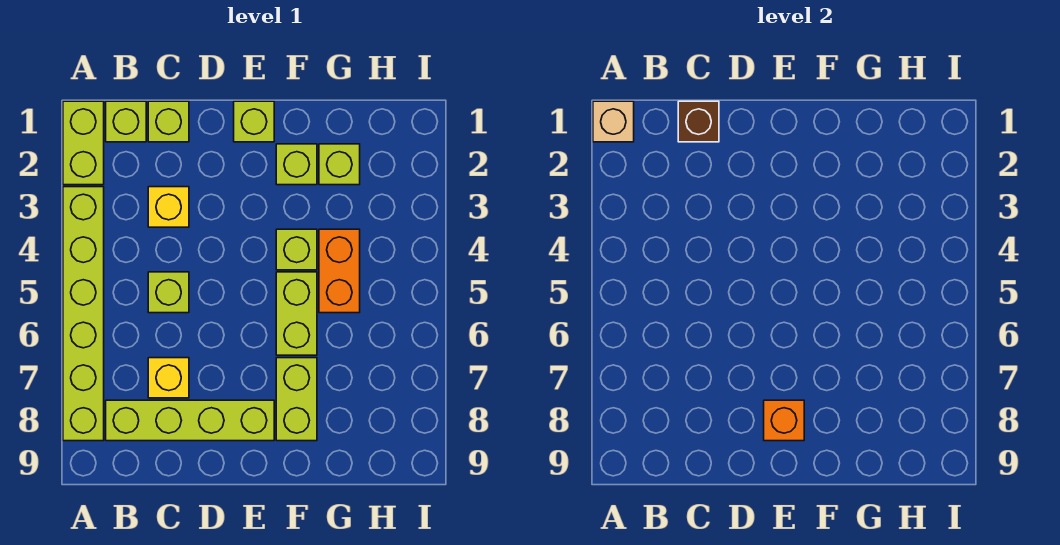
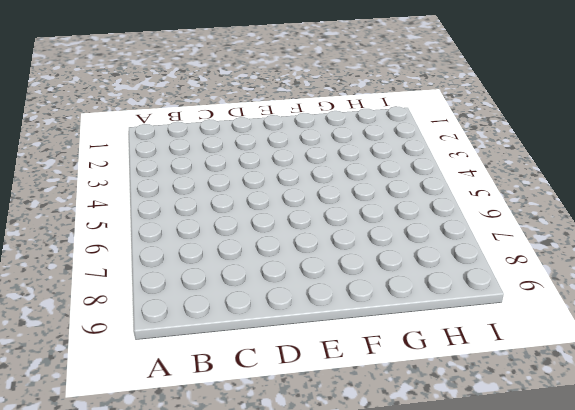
none -> lime brick A1:A2 level 1
none -> lime brick A3:A8 level 1
none -> lime brick B1 level 1

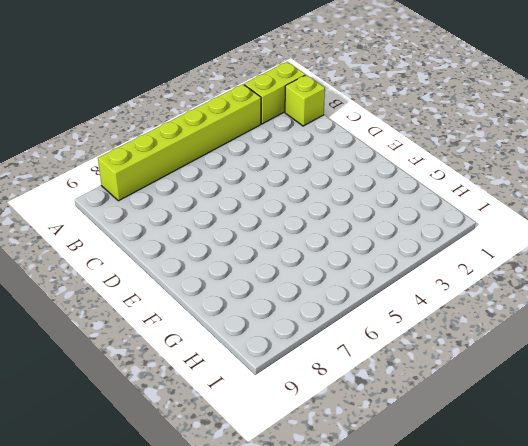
none -> lime brick B8:E8 level 1
none -> lime brick C1 level 1
none -> yellow brick C3 level 1

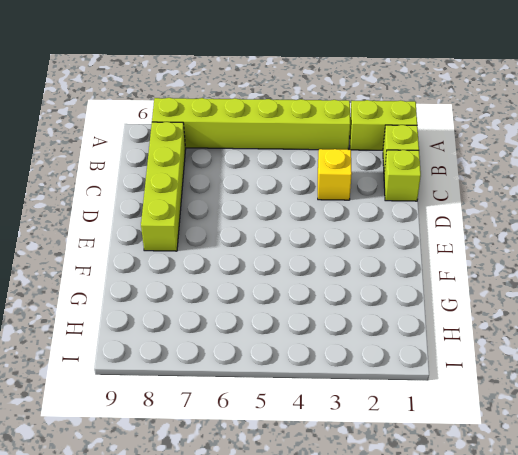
none -> lime brick C5 level 1
none -> yellow brick C7 level 1
none -> lime brick E1 level 1

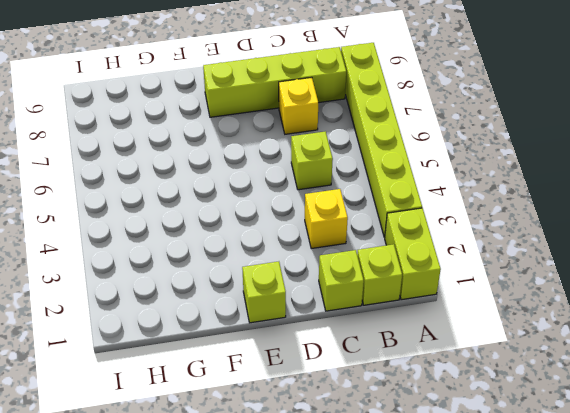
none -> lime brick F2 level 1
none -> lime brick F4 level 1
none -> lime brick F5:F6 level 1

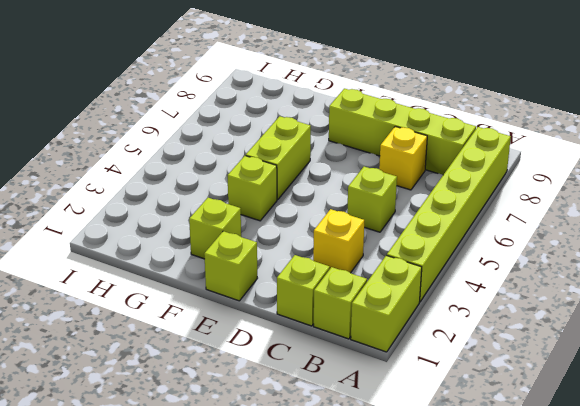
none -> lime brick F7:F8 level 1
none -> lime brick G2 level 1
none -> orange brick G4:G5 level 1

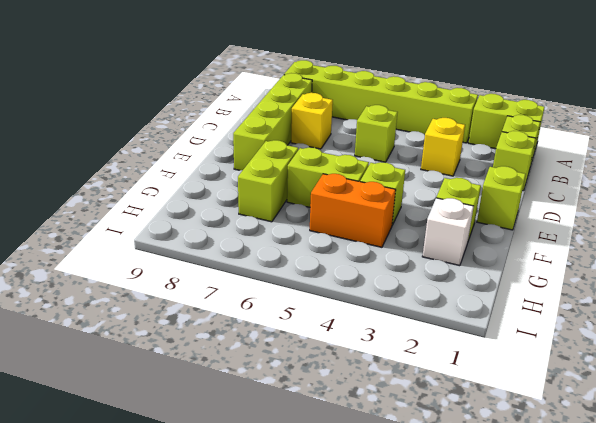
lime brick F7:G7 level 1 -> lime brick F7:F8 level 1
white brick G2 level 1 -> lime brick G2 level 1
none -> tan brick A1 level 2
none -> brown brick C1 level 2
none -> orange brick E8 level 2

